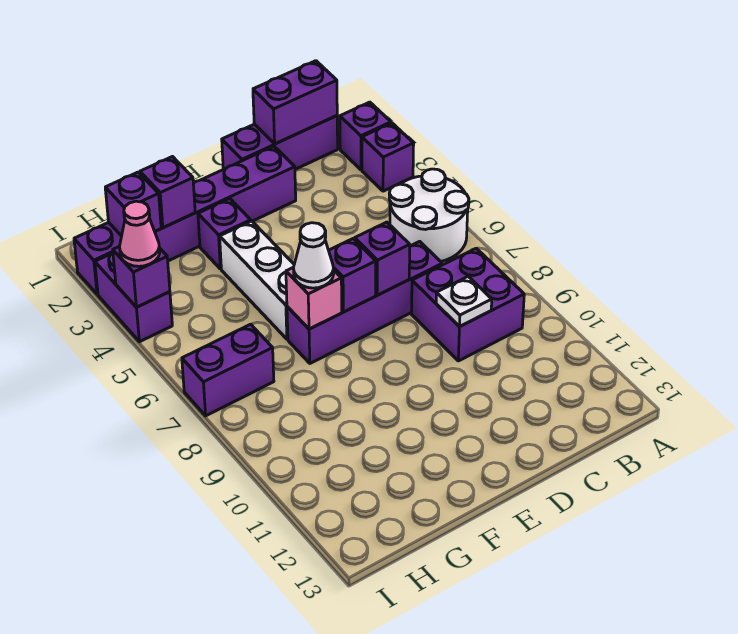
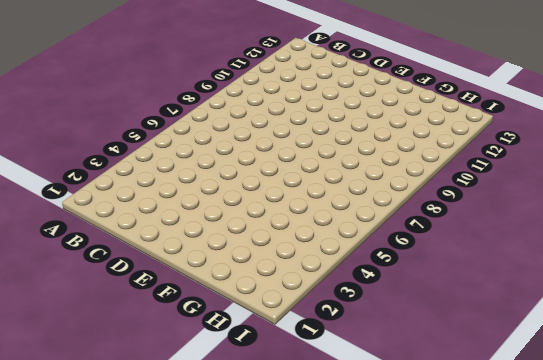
none -> purple brick A2 level 1
none -> purple brick A3 level 1
none -> white round brick A5:B6 level 1

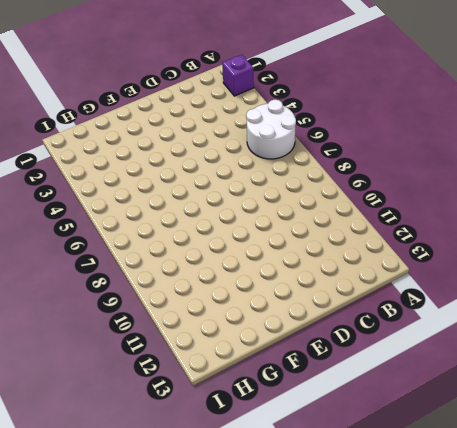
none -> purple brick A3 level 1
none -> purple brick B1:D1 level 1
none -> purple brick B8:C9 level 1

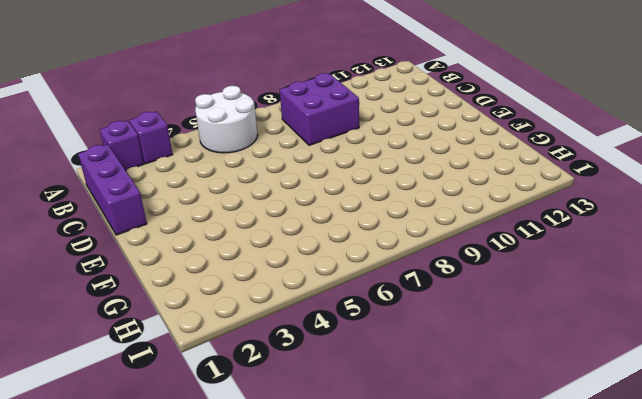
none -> purple brick C7:F7 level 1
none -> purple brick D2:I2 level 1
none -> purple brick F3 level 1

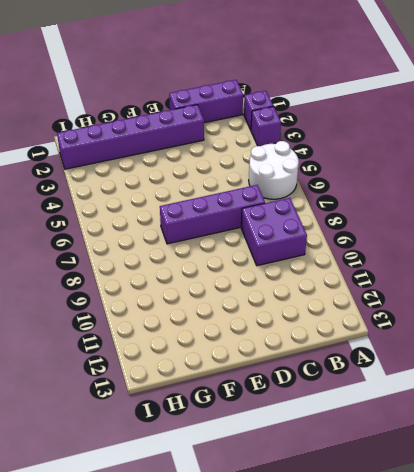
none -> purple brick F3 level 1
none -> white brick F4:F6 level 1
none -> purple brick H7:I7 level 1

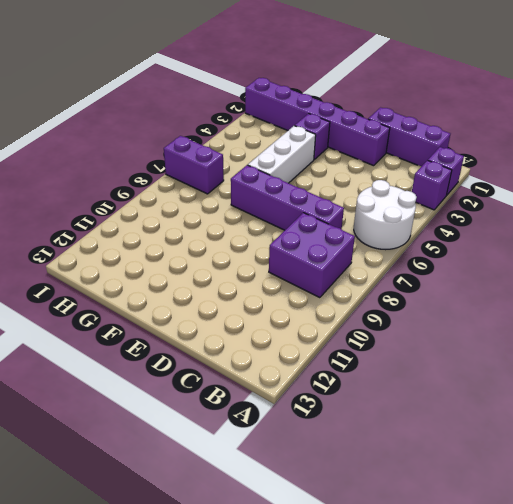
none -> purple brick I3:I4 level 1
none -> purple brick B1:C1 level 2
none -> white plate C9 level 2

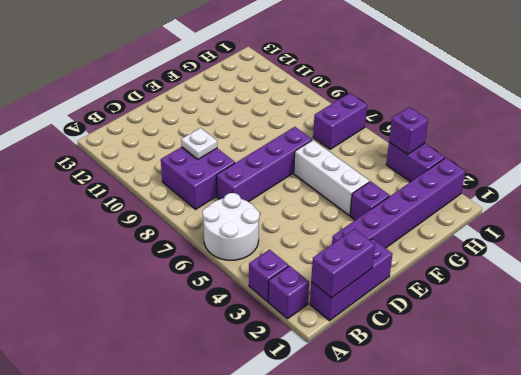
none -> purple brick D7 level 2
none -> purple brick E7 level 2
none -> pink brick F7 level 2

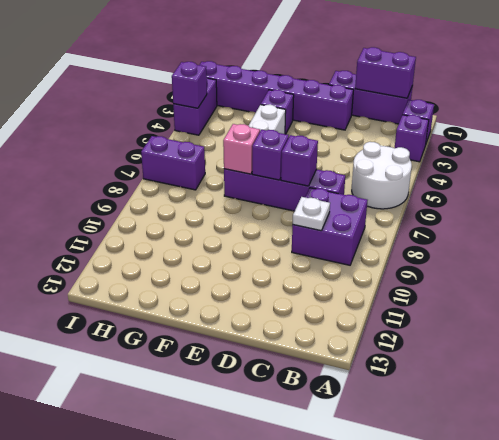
none -> purple brick G2 level 2
none -> purple brick H2 level 2
none -> white cone F7 level 3

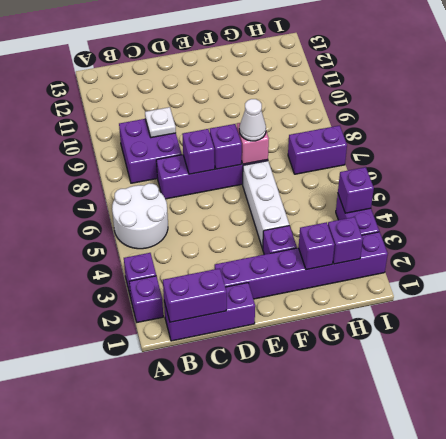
none -> pink cone I4 level 3

